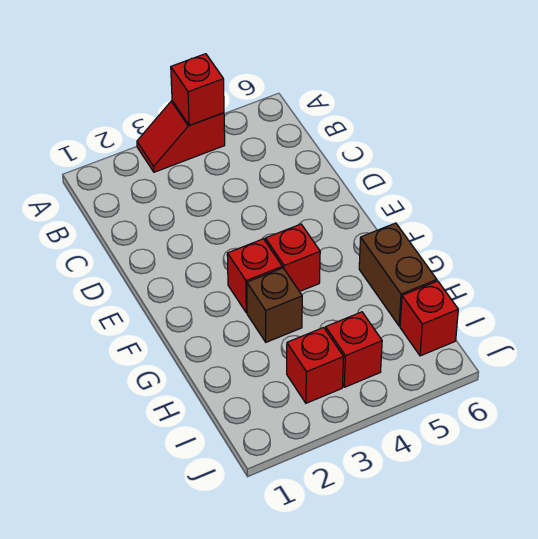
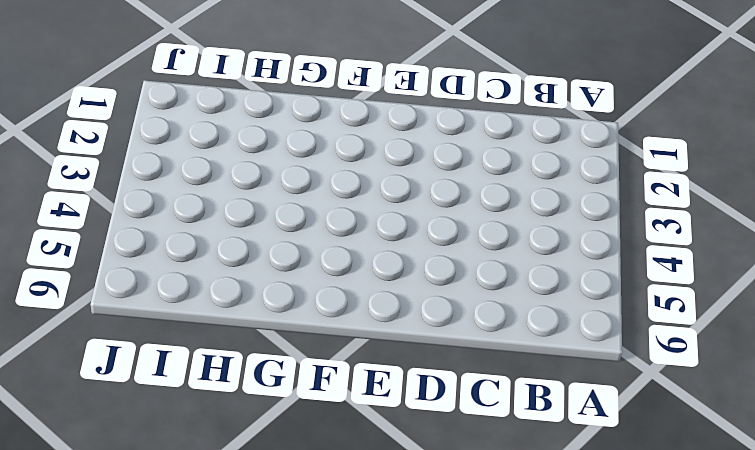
none -> red slope A3:A4 level 1 top 4
none -> red brick F3 level 1

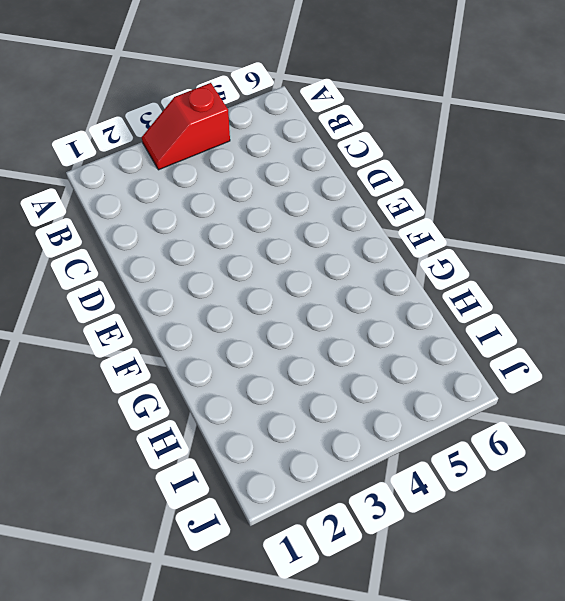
none -> red brick F3 level 1
none -> red brick F4 level 1

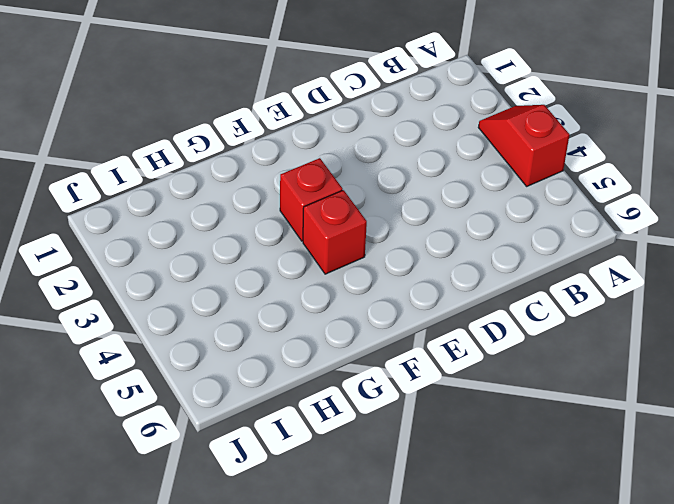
none -> brown brick G3 level 1
none -> brown brick G6:H6 level 1

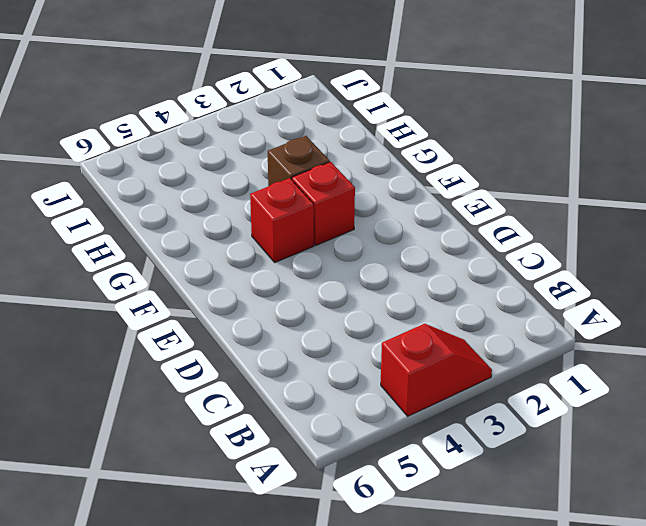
none -> brown brick G6:H6 level 1
none -> red brick I3 level 1

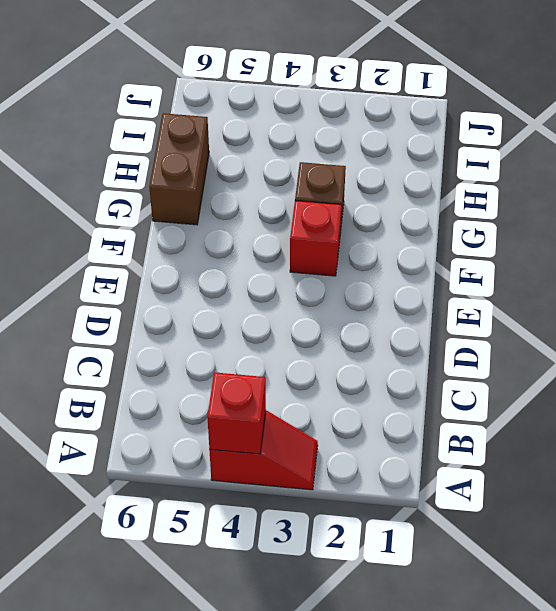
none -> red brick F4 level 1
none -> red brick I3 level 1

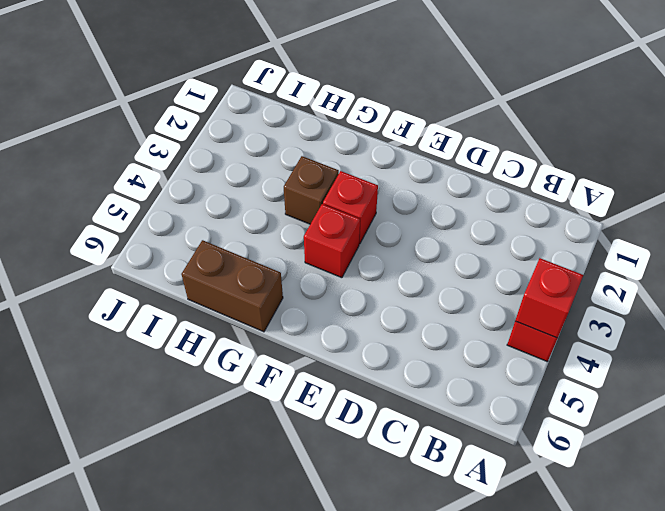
none -> red brick I3 level 1
none -> red brick I4 level 1

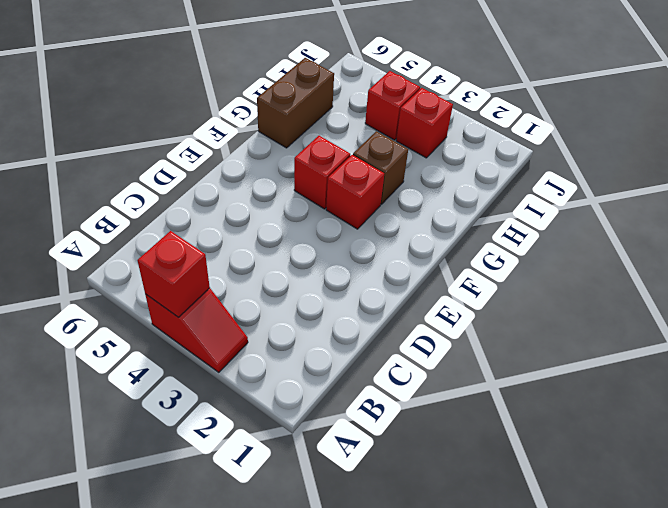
none -> red brick I6 level 1

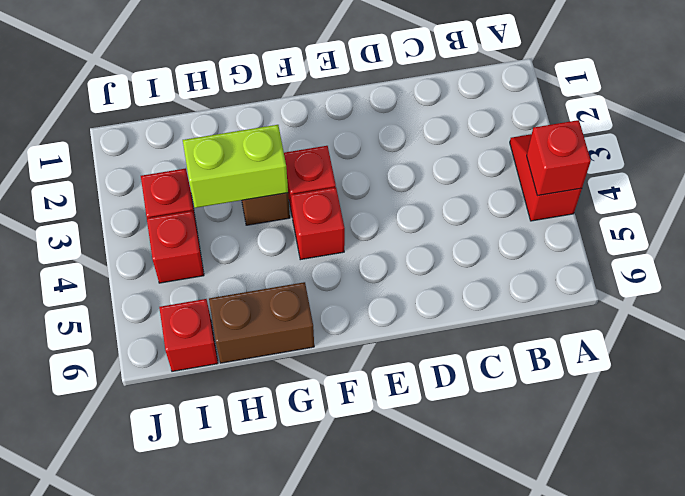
lime brick G3:H3 level 2 -> none

